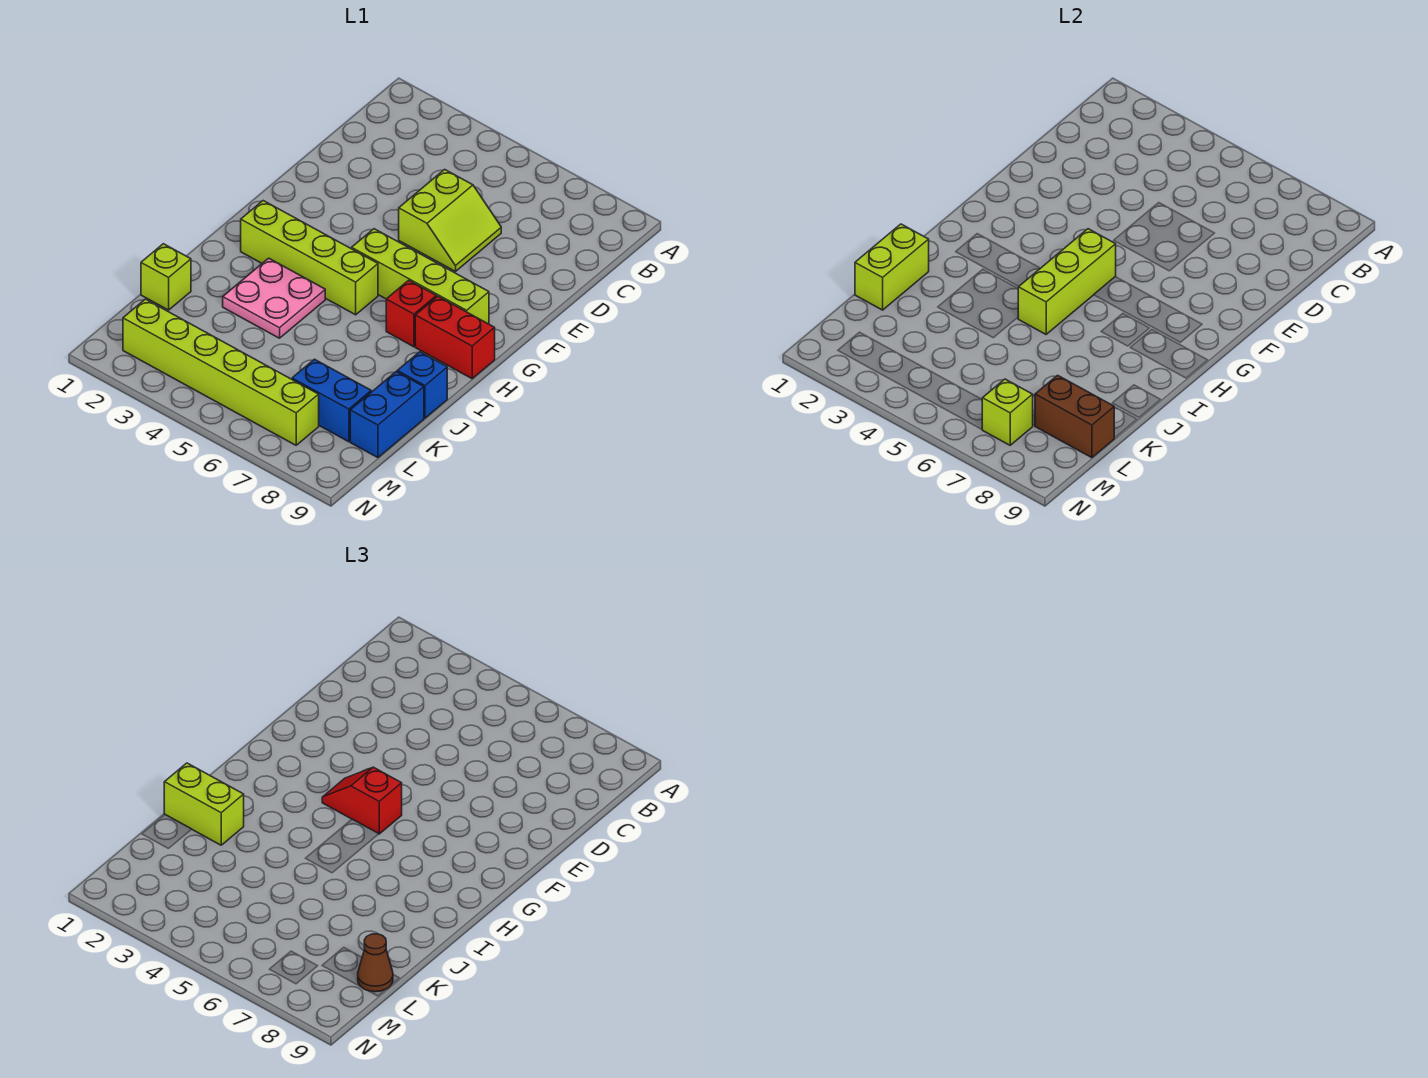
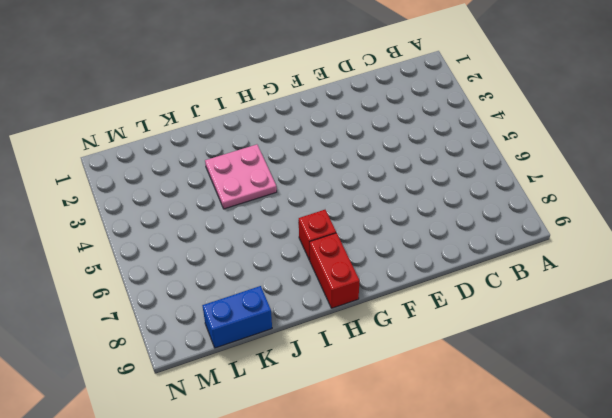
none -> lime slope D5:E6 level 1 top 5
none -> lime brick G5:G8 level 1
none -> lime brick H2:H5 level 1

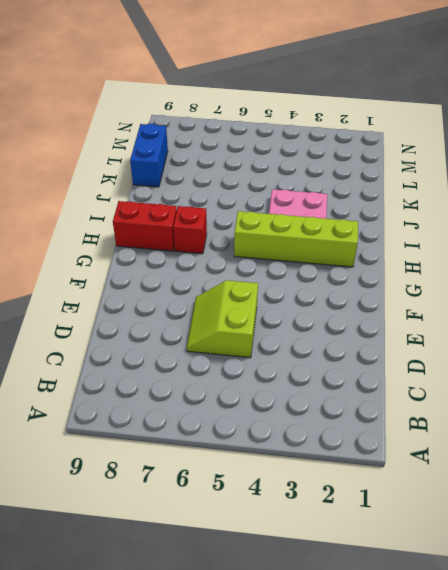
none -> lime brick G5:G8 level 1
none -> blue brick J9 level 1
none -> lime brick K1 level 1

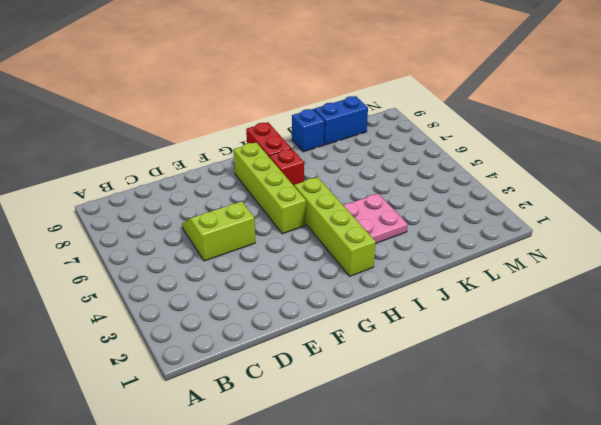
none -> lime brick K1 level 1
none -> blue brick L7:L8 level 1
none -> lime brick M2:M7 level 1

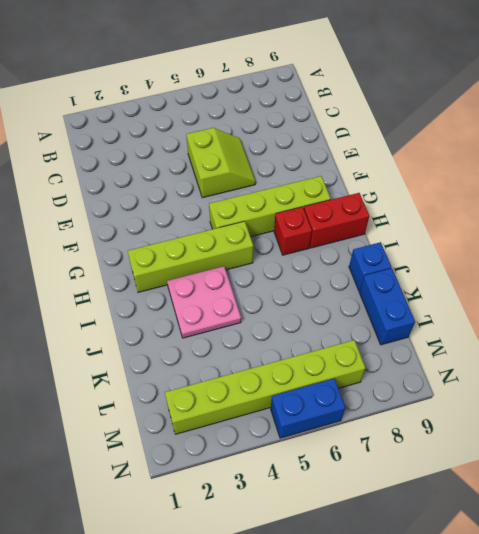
blue brick N5:N6 level 1 -> blue brick L7:L8 level 1
none -> lime brick K1 level 1
none -> lime brick G5:I5 level 2
none -> lime brick J1:K1 level 2

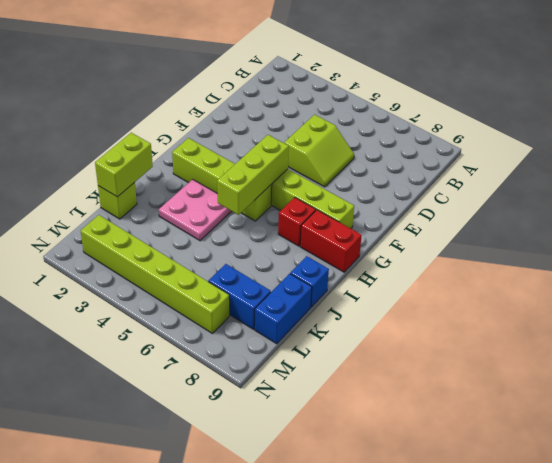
none -> brown brick L8:L9 level 2
none -> lime brick M7 level 2
none -> red slope G4:G5 level 3 top 5

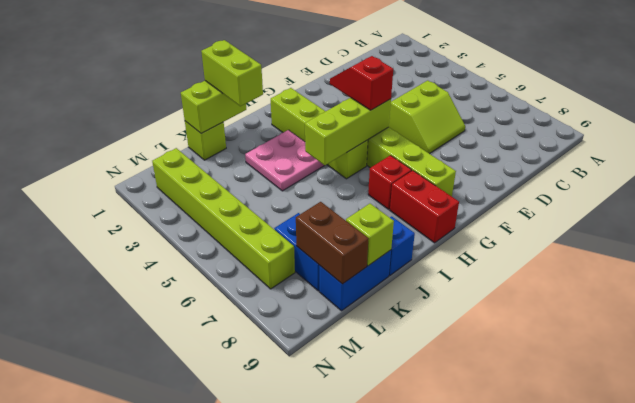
lime brick K9 level 2 -> lime brick M7 level 2
none -> brown cone L9 level 3

